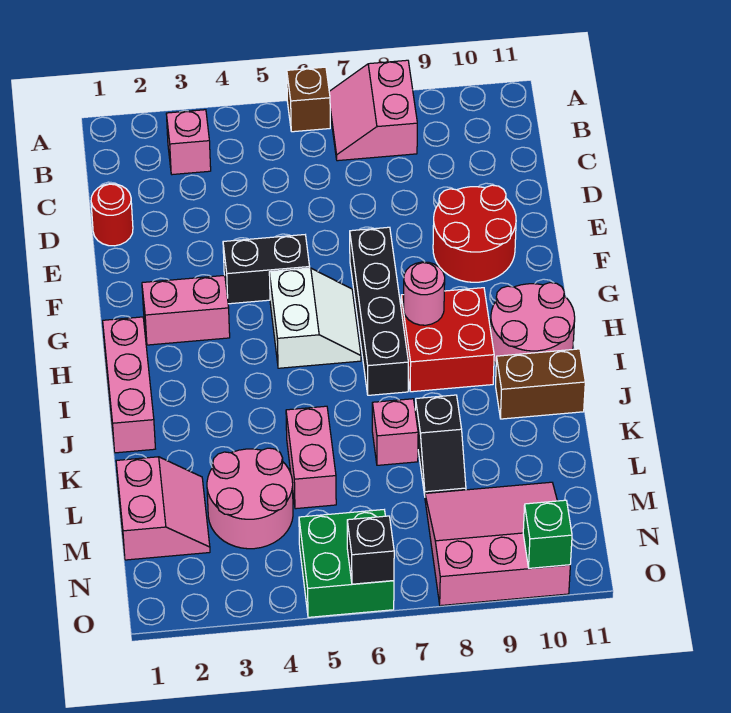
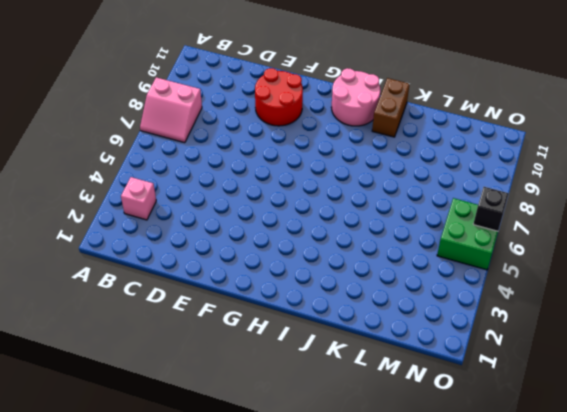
none -> brown brick A6 level 1
none -> red round brick D1 level 1
none -> black brick F4:F5 level 1

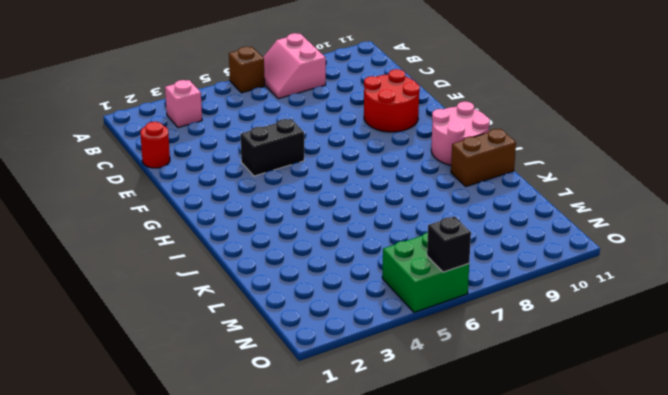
none -> black brick F7:I7 level 1
none -> pink brick G2:G3 level 1
none -> white slope G5:H6 level 1 top 5

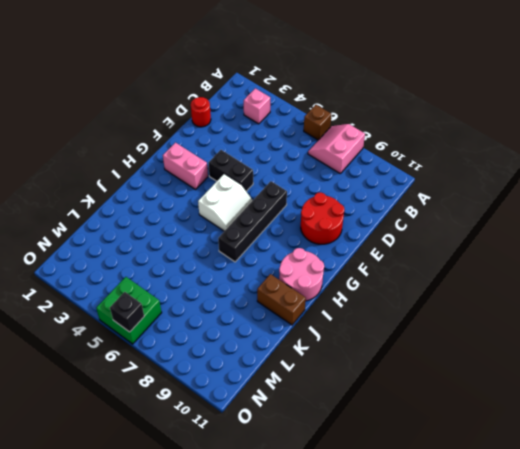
none -> pink brick H1:J1 level 1
none -> red brick H8:I9 level 1
none -> pink brick K5:L5 level 1

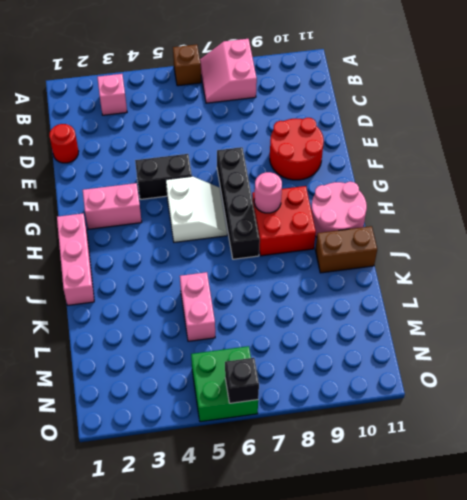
none -> pink brick K7 level 1
none -> black slope K8:L8 level 1 top K
none -> pink slope L1:M2 level 1 top 1

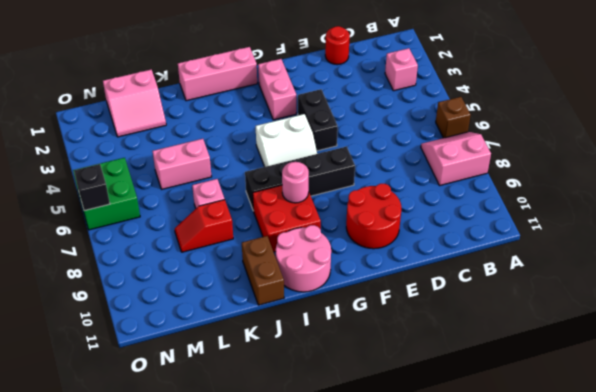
red slope K8:L8 level 1 top K -> black slope K8:L8 level 1 top K
none -> pink round brick L3:M4 level 1
none -> pink slope M8:O10 level 1 top O
none -> green brick O10 level 2

